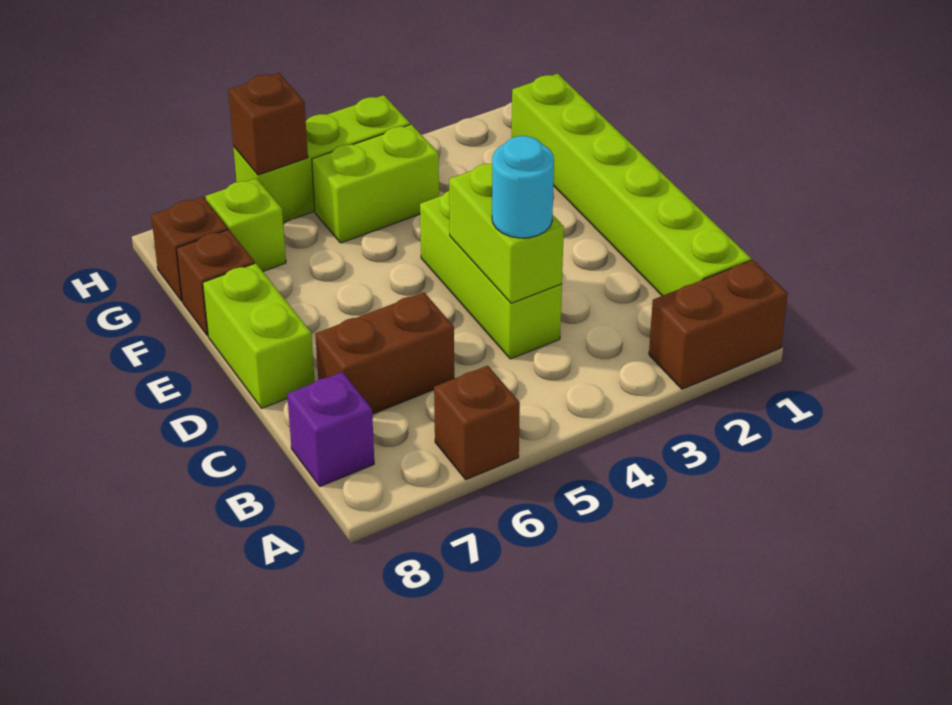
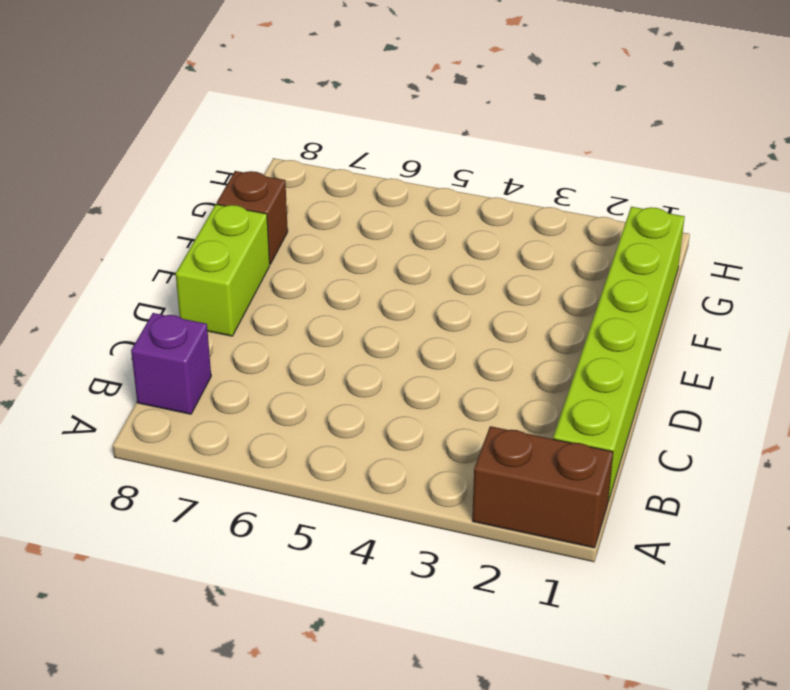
none -> brown brick A6 level 1
none -> lime brick C4:E4 level 1
none -> brown brick C6:C7 level 1

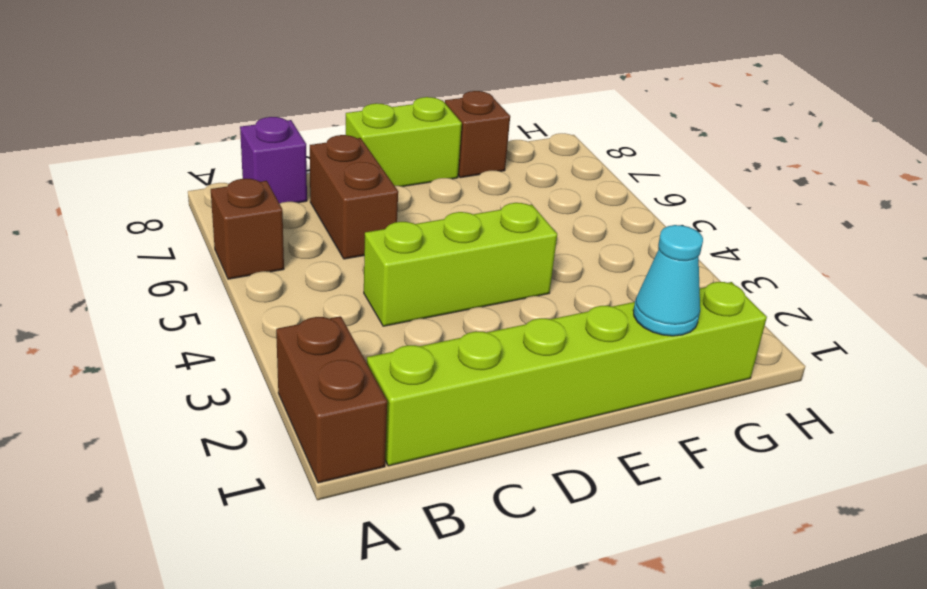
cyan cone F1 level 2 -> none
none -> lime brick G4:G5 level 1
none -> lime brick G7 level 1
none -> brown brick G8 level 1

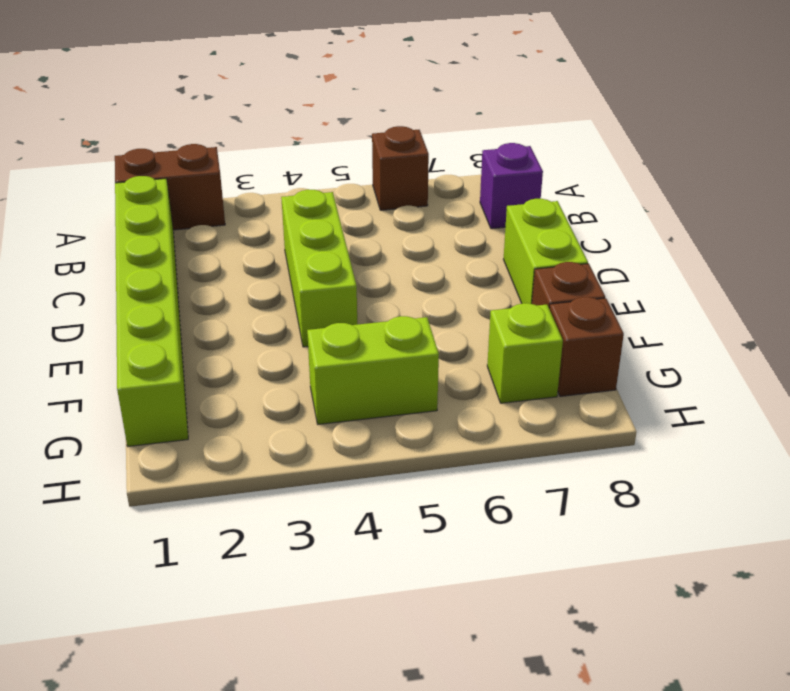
none -> brown brick C6:C7 level 1
none -> lime brick H4:H6 level 1
none -> lime brick C4:D4 level 2

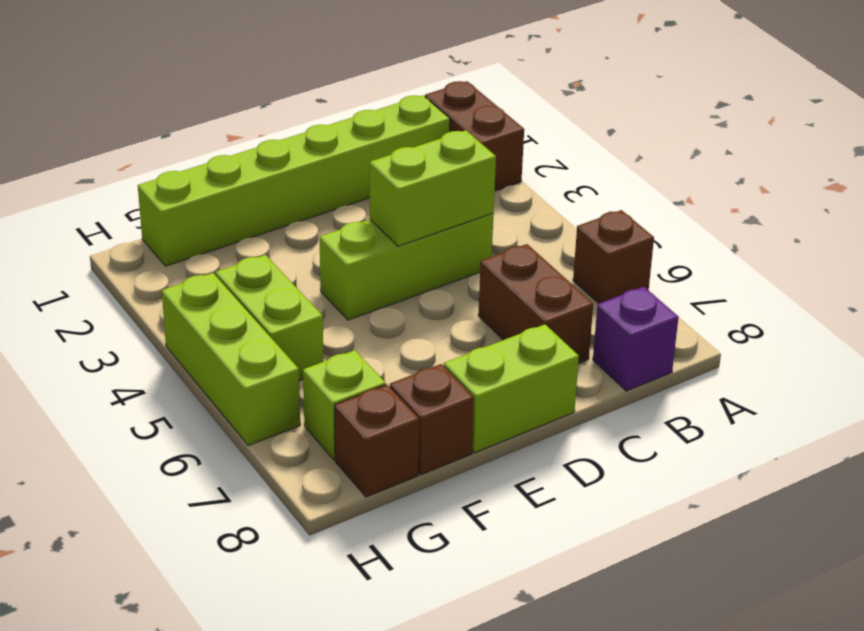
none -> brown brick H6 level 2
none -> cyan round brick C4 level 3

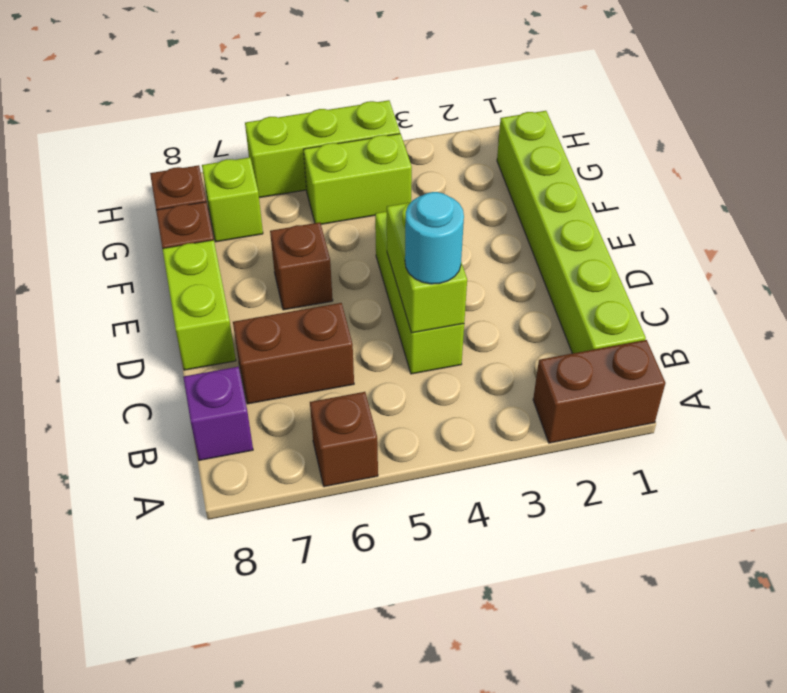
brown brick E6 level 1 -> brown brick H6 level 2

